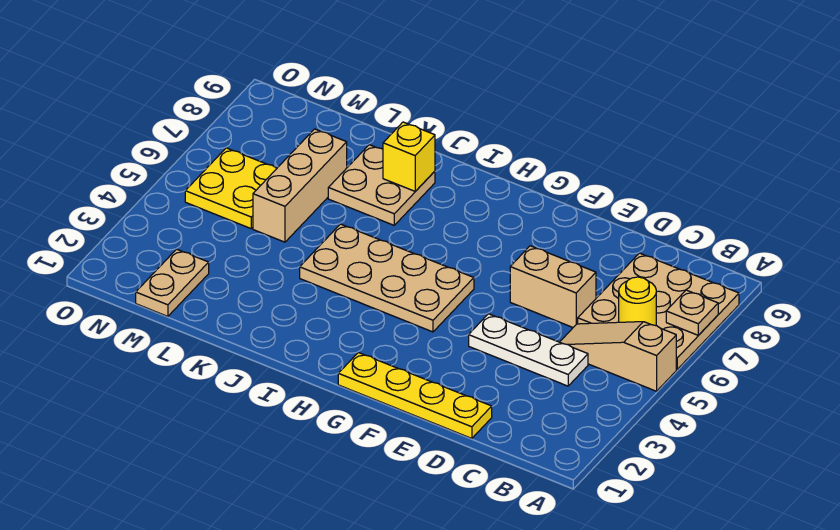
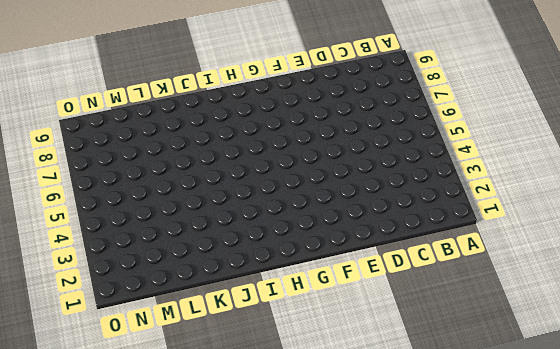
none -> tan slope A5:C5 level 1 top A
none -> tan plate A6:C8 level 1
none -> white plate C4:E4 level 1

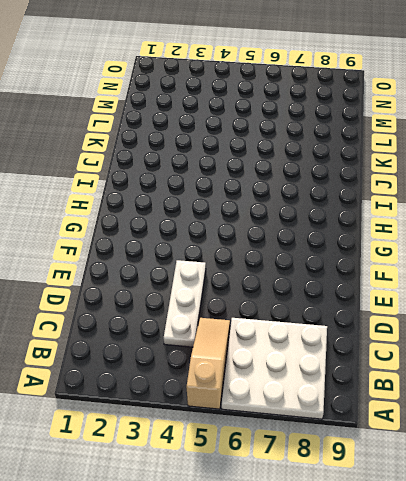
white plate A6:C8 level 1 -> tan plate A6:C8 level 1
none -> yellow plate D1:G1 level 1
none -> tan brick D6:E6 level 1
none -> tan plate G4:J5 level 1

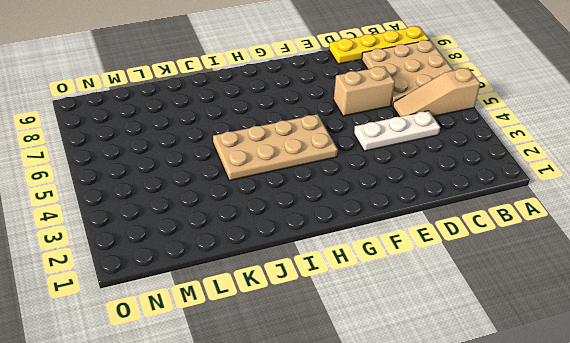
yellow plate A9:D9 level 1 -> yellow plate D1:G1 level 1
none -> tan plate J7:K8 level 1
none -> tan brick L5:L7 level 1
none -> tan plate M1:M2 level 1

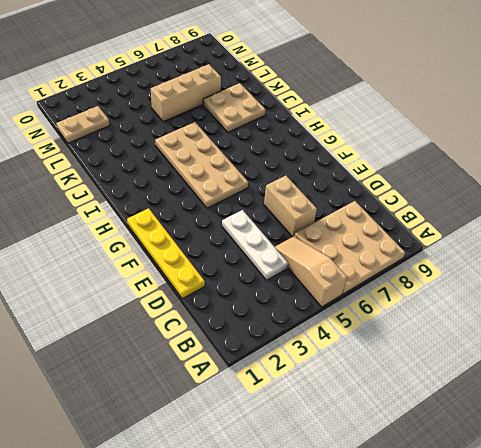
none -> yellow plate M5:N6 level 1
none -> tan plate A7 level 2
none -> yellow round brick B6 level 2

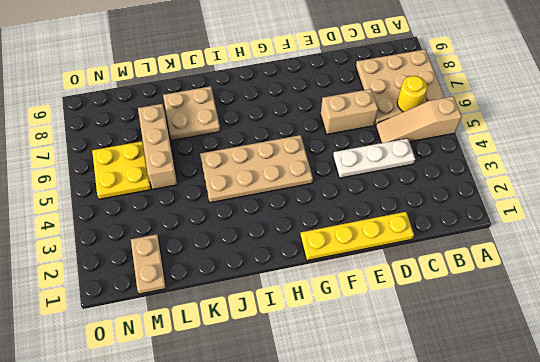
none -> tan plate A7 level 2
none -> yellow brick J8 level 2

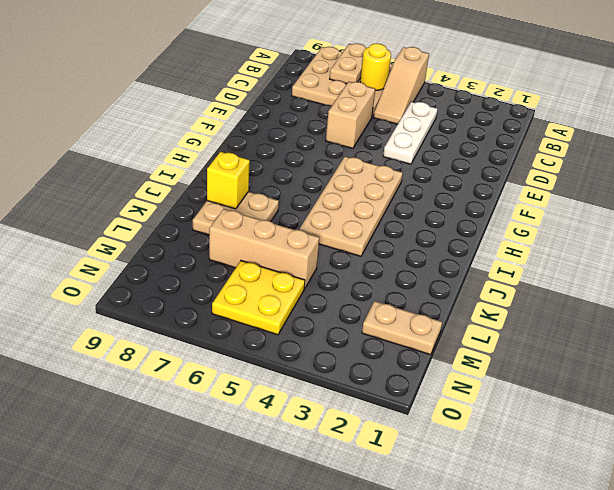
tan plate A7:B7 level 2 -> tan plate A7 level 2
none -> yellow plate D1:G1 level 1

